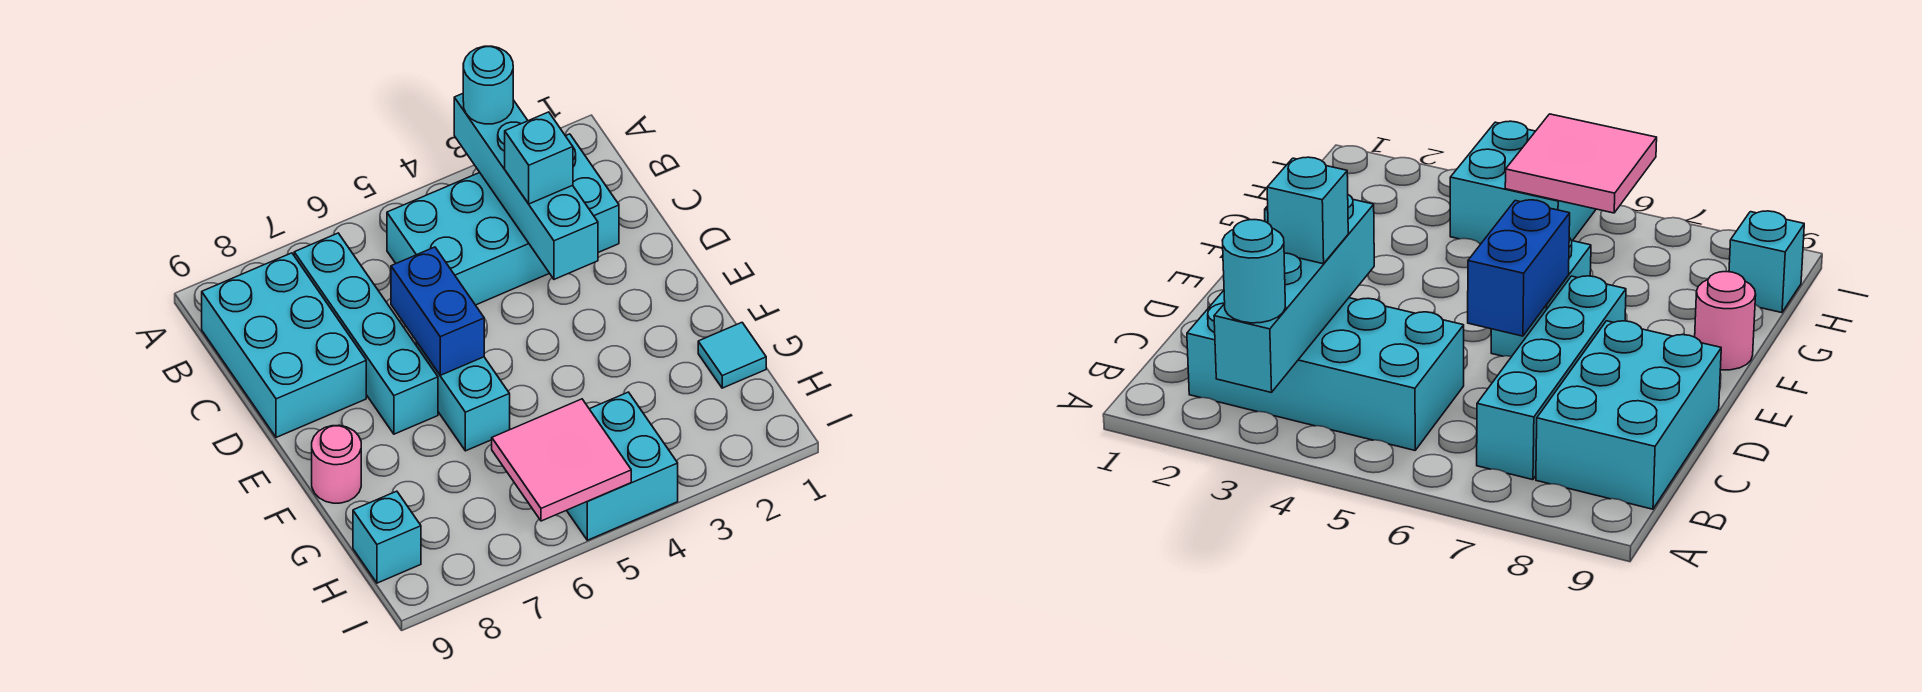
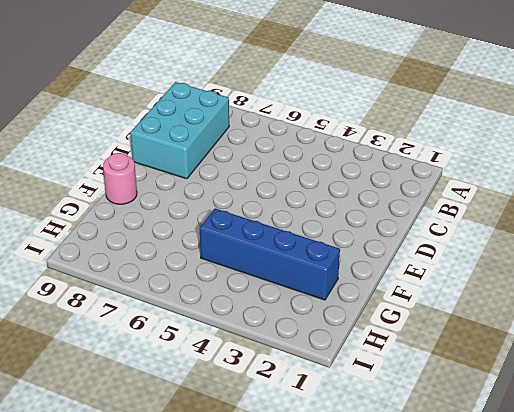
blue brick G2:G5 level 1 -> none
none -> cyan brick B2:C5 level 1
none -> cyan brick B7:E7 level 1
none -> cyan brick E6:F6 level 1

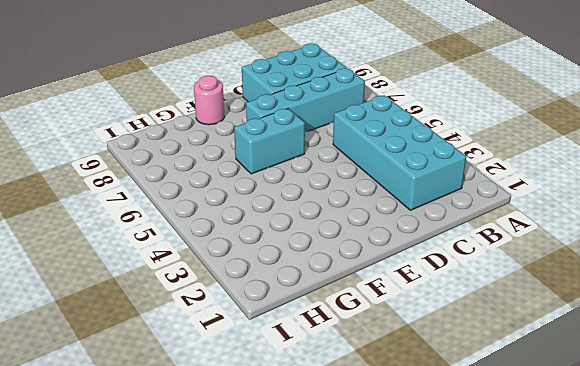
none -> cyan tile G1 level 1
none -> cyan brick H4:I5 level 1
none -> cyan brick H9 level 1

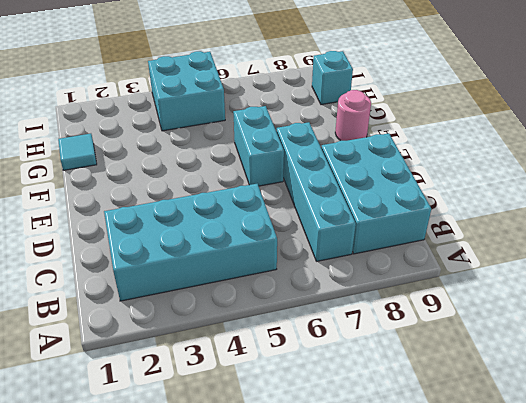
none -> cyan brick A3:D3 level 2
none -> blue brick D6:E6 level 2
none -> pink tile H5:I6 level 2

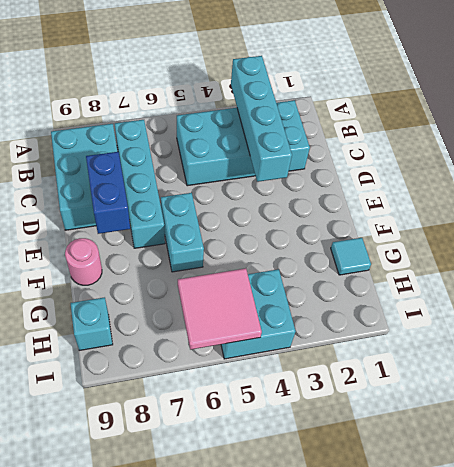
blue brick D8:E8 level 2 -> blue brick D6:E6 level 2
none -> cyan round brick A3 level 3
none -> cyan brick C3 level 3

